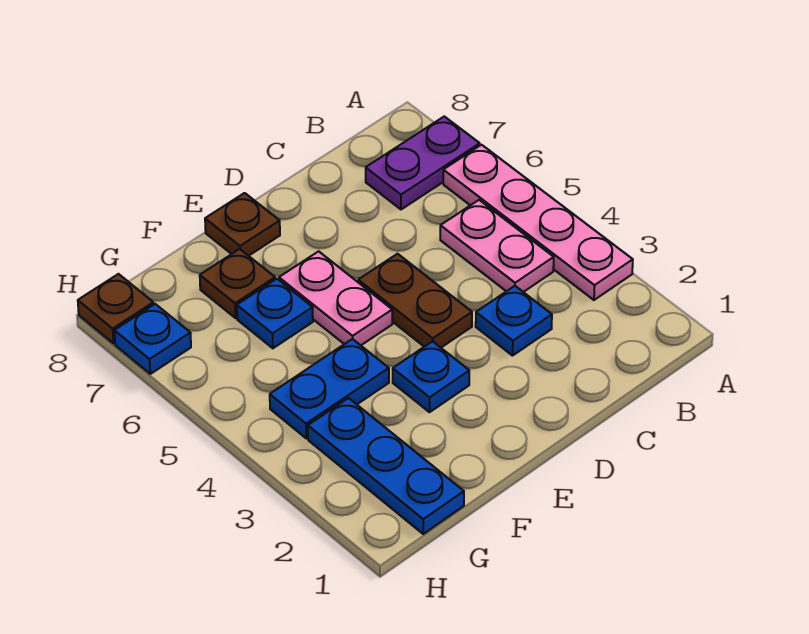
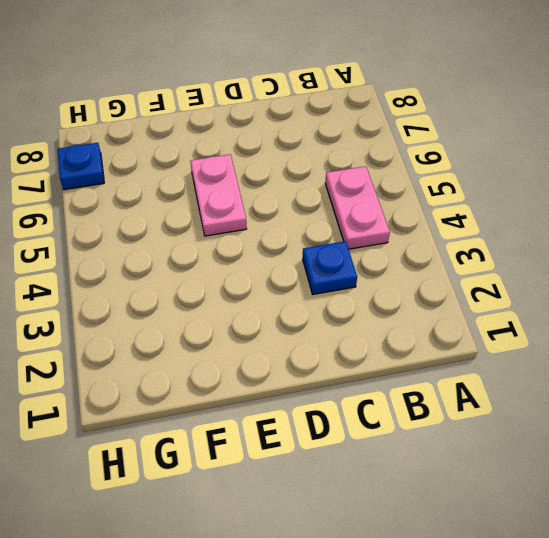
none -> pink plate A3:A6 level 1
none -> purple plate A7:B7 level 1
none -> brown plate D4:D5 level 1

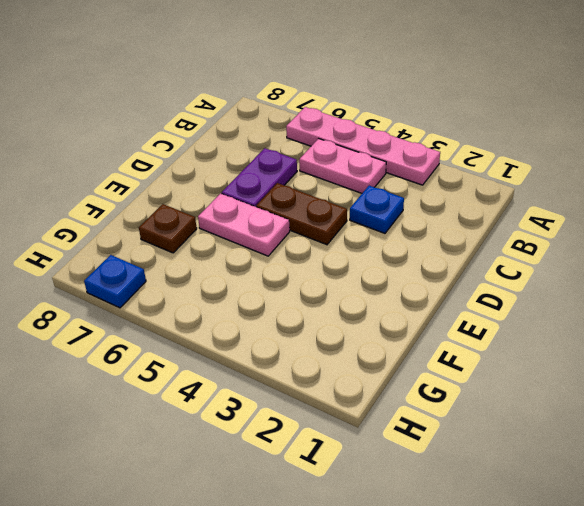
purple plate C6:D6 level 1 -> purple plate A7:B7 level 1
none -> blue plate E3 level 1
none -> brown plate E8 level 1
none -> blue plate F4:G4 level 1

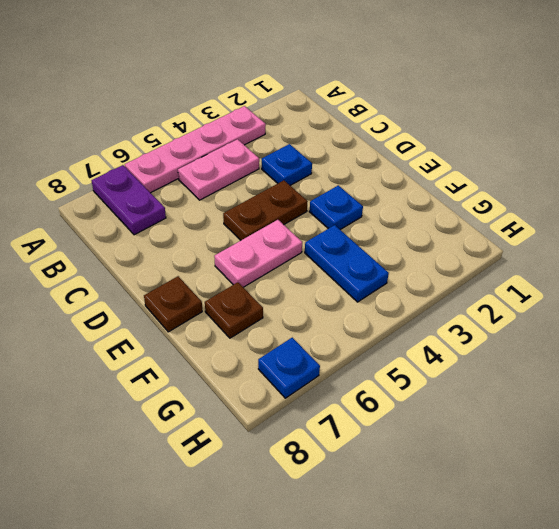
none -> blue plate F6 level 1
none -> blue plate G1:G3 level 1
none -> brown plate H8 level 1

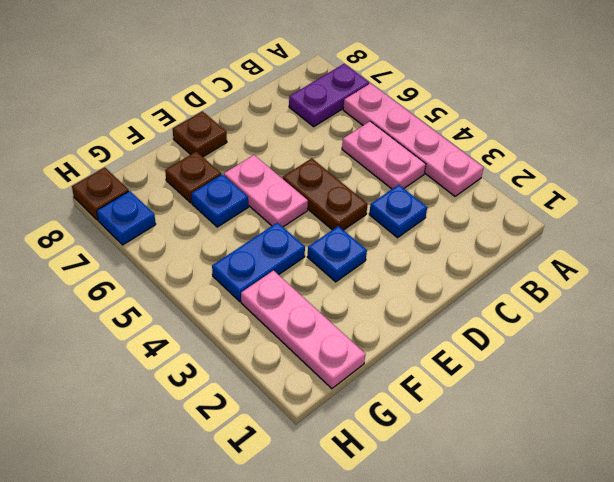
pink plate G1:G3 level 1 -> blue plate G1:G3 level 1

